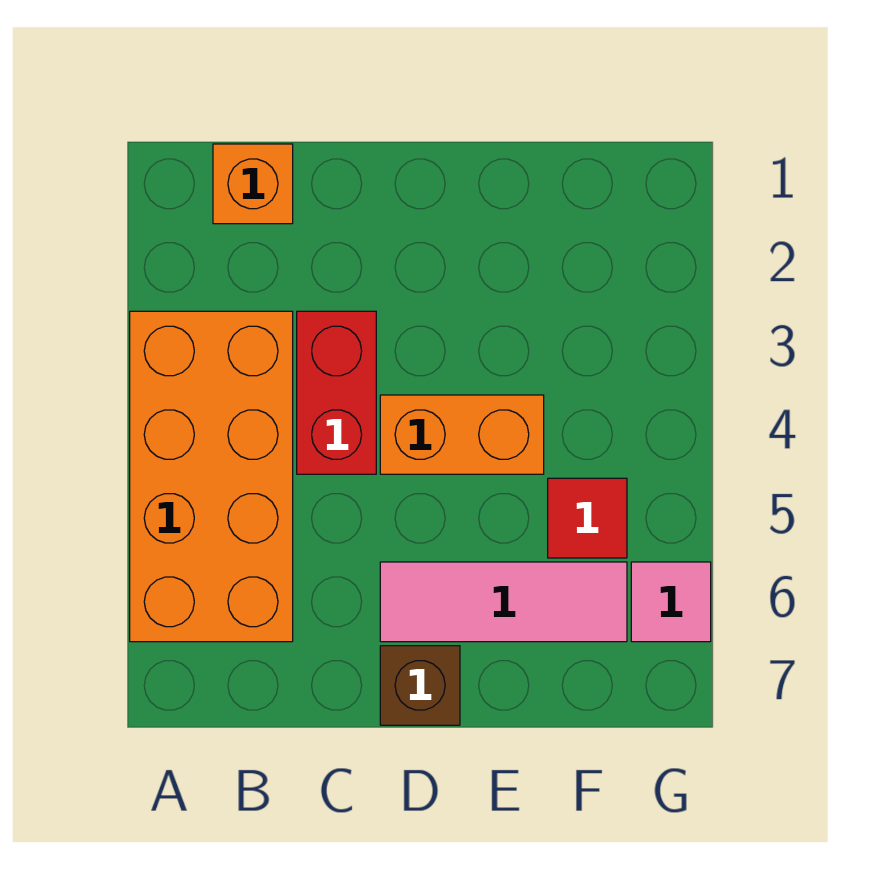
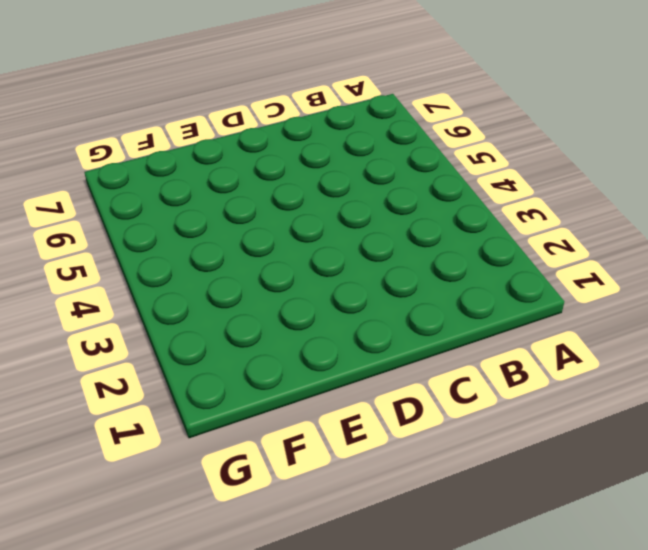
none -> orange brick A3:B6 level 1
none -> orange brick B1 level 1

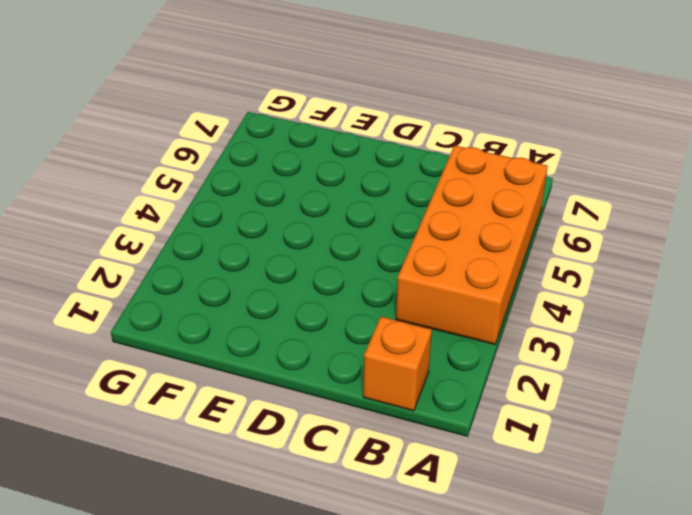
none -> red brick C3:C4 level 1
none -> orange brick D4:E4 level 1

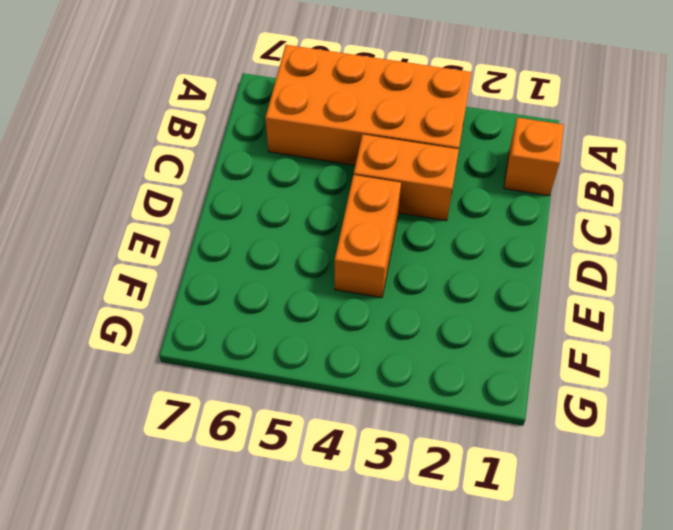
orange brick C3:C4 level 1 -> red brick C3:C4 level 1
none -> pink tile D6:F6 level 1
none -> brown brick D7 level 1

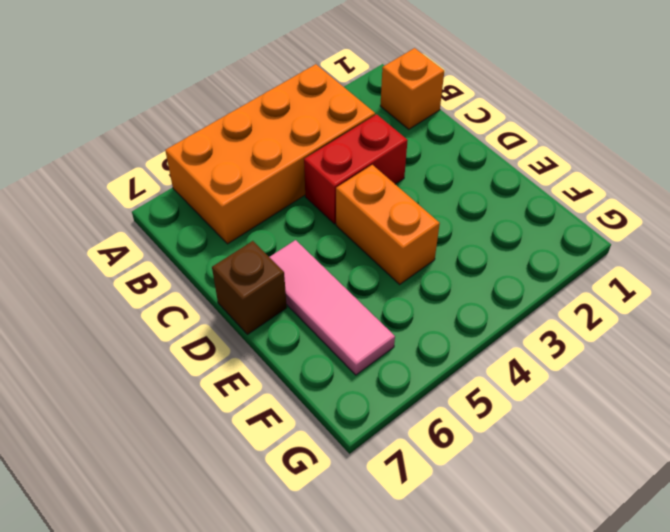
none -> red tile F5 level 1
none -> pink tile G6 level 1

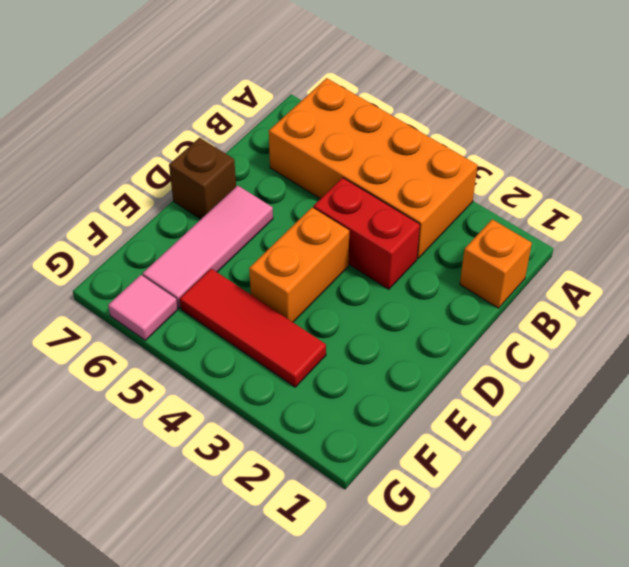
red tile F3:F5 level 1 -> red tile F5 level 1

